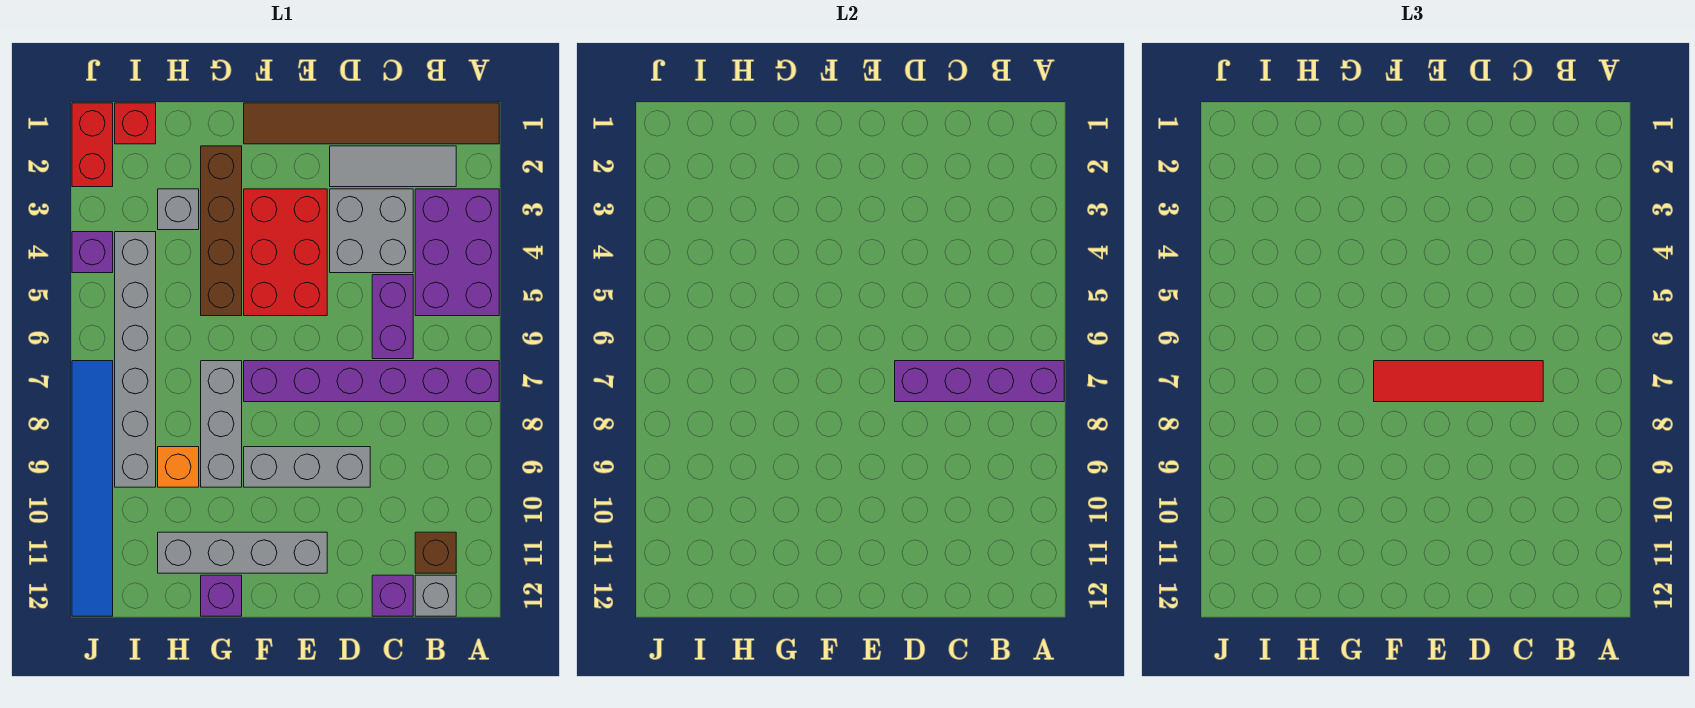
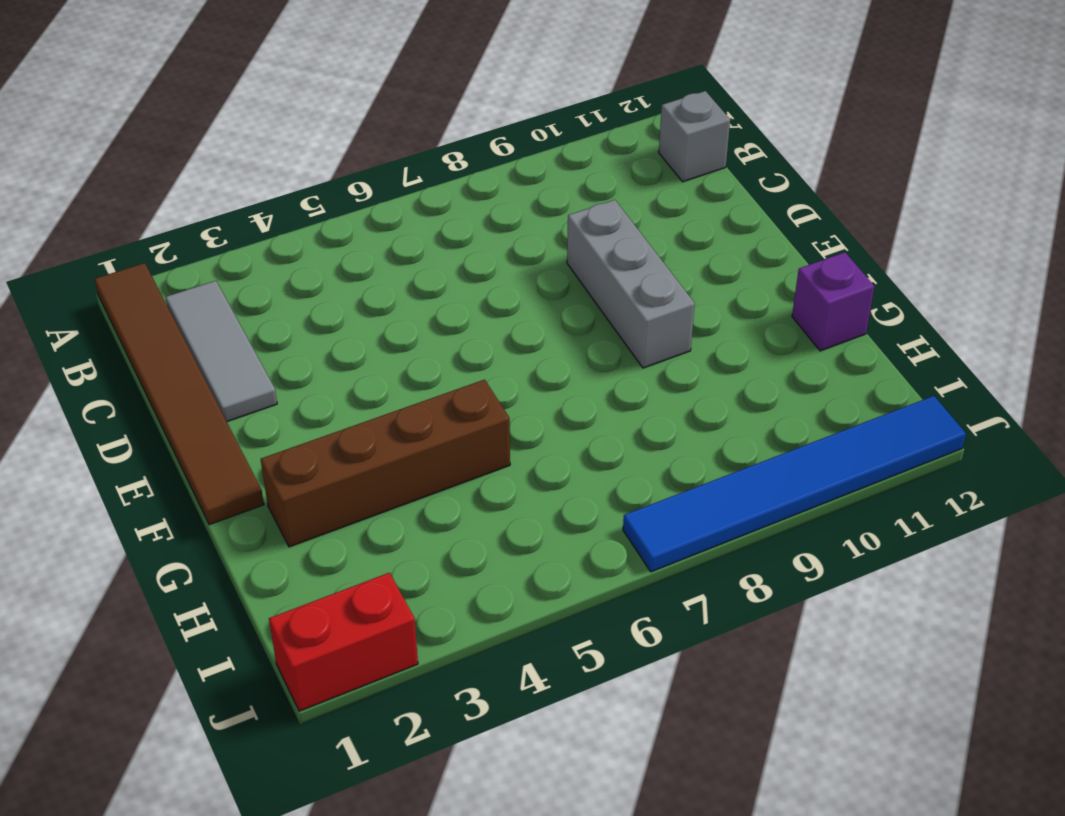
none -> purple brick A3:B5 level 1
none -> purple brick A7:F7 level 1
none -> brown brick B11 level 1

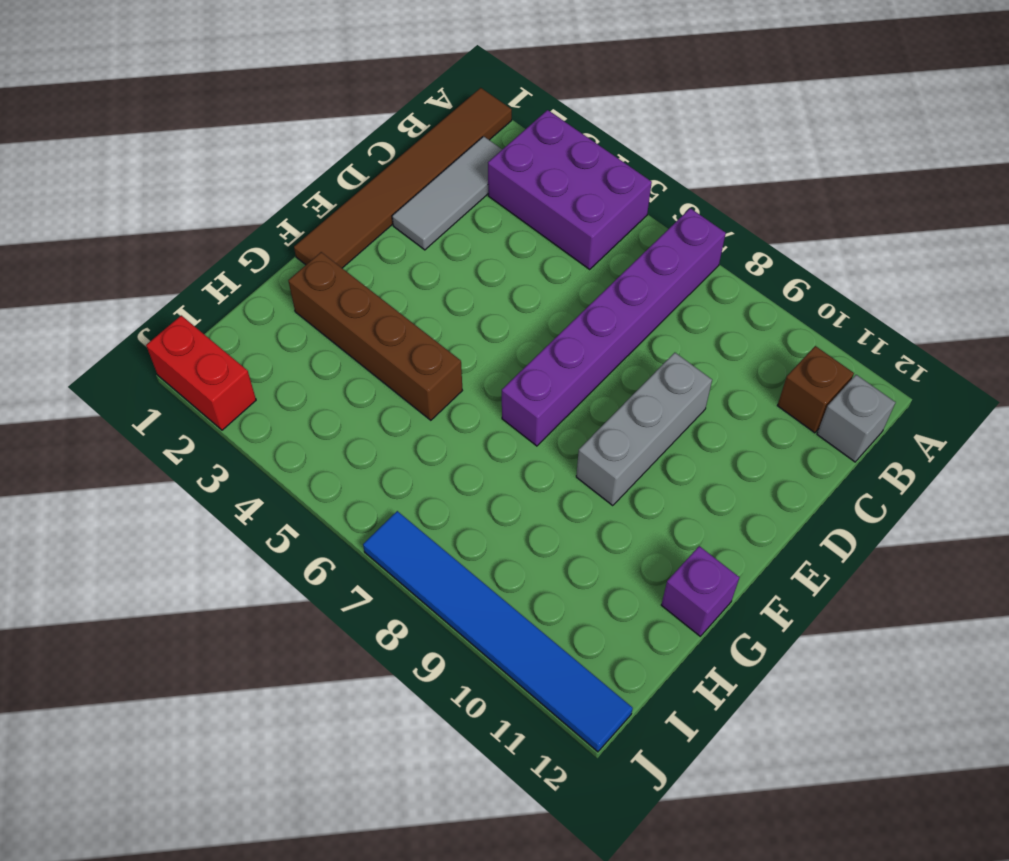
none -> grey brick C3:D4 level 1
none -> purple brick C5:C6 level 1
none -> purple brick C12 level 1

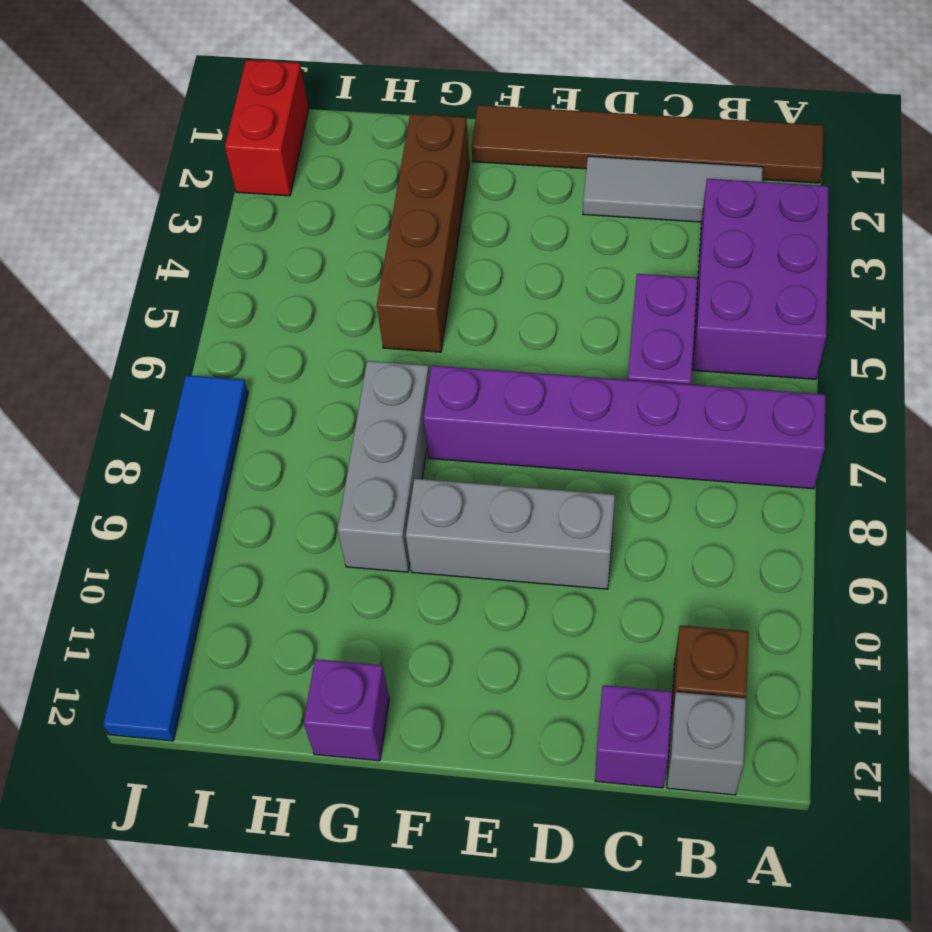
none -> grey brick C3:D4 level 1
none -> red brick E3:F5 level 1
none -> grey brick E11:H11 level 1

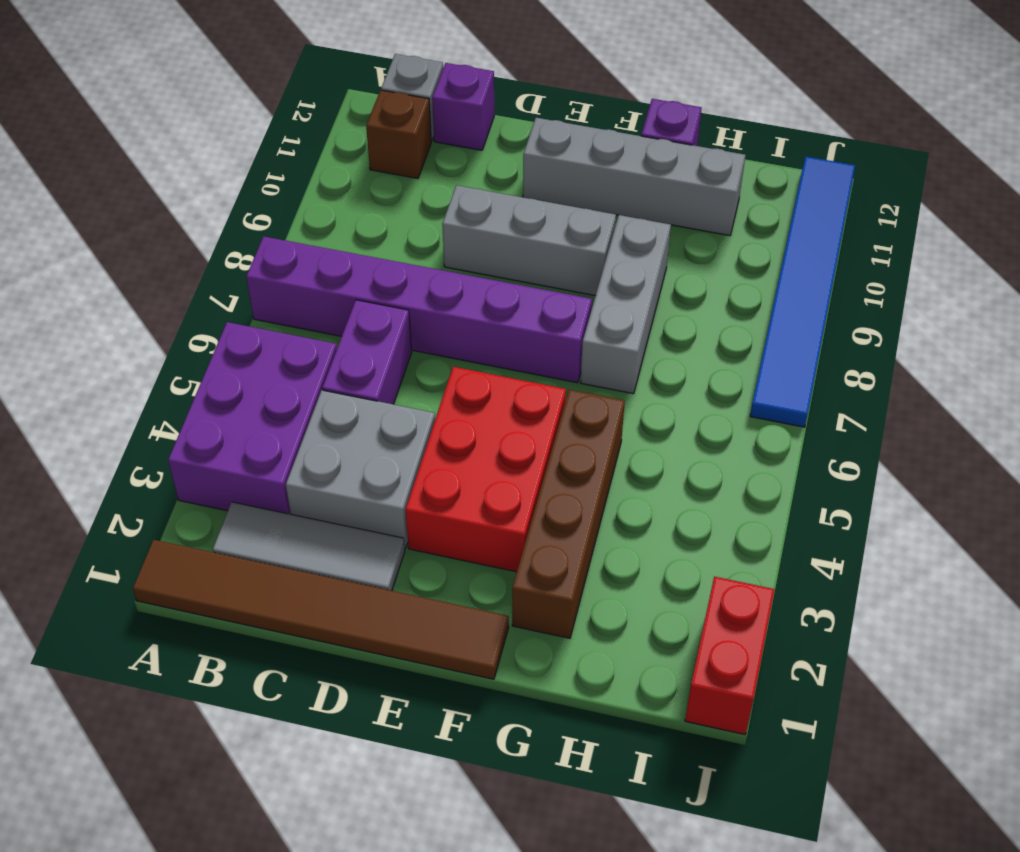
none -> grey brick H3 level 1
none -> orange brick H9 level 1
none -> red brick I1 level 1

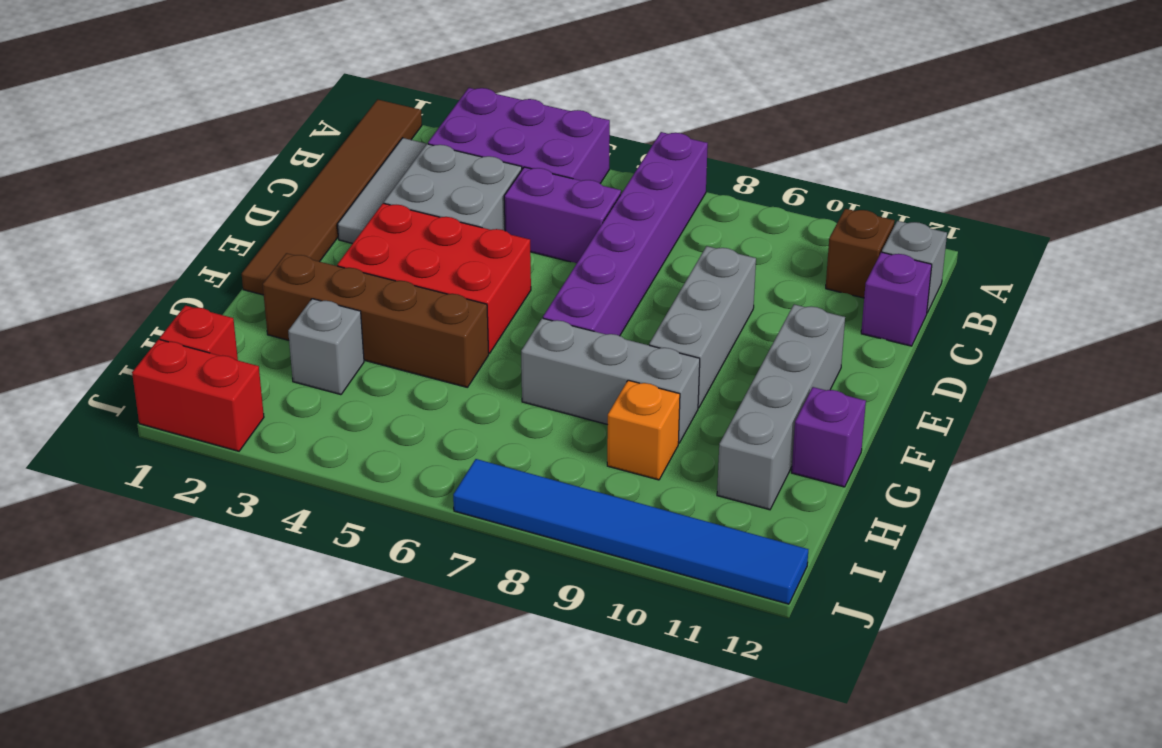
none -> grey brick I4:I9 level 1
none -> purple brick J4 level 1
none -> purple brick A7:D7 level 2

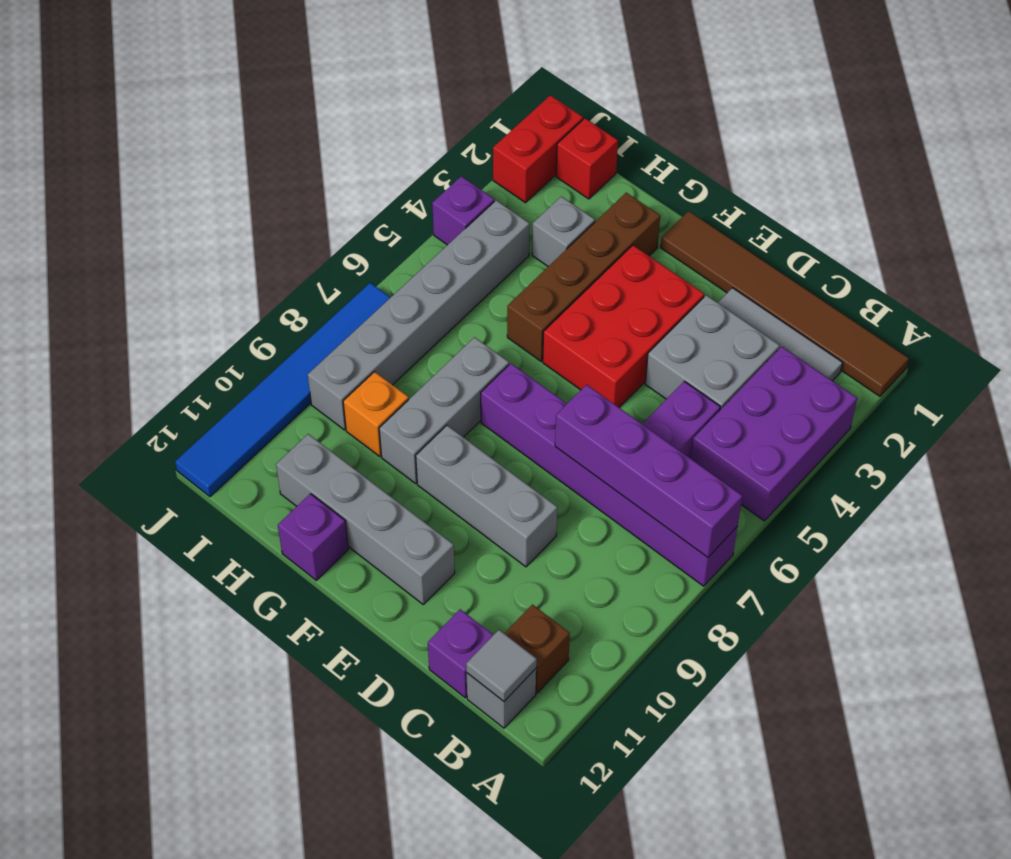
grey tile B12 level 2 -> none
none -> red tile C7:F7 level 3

